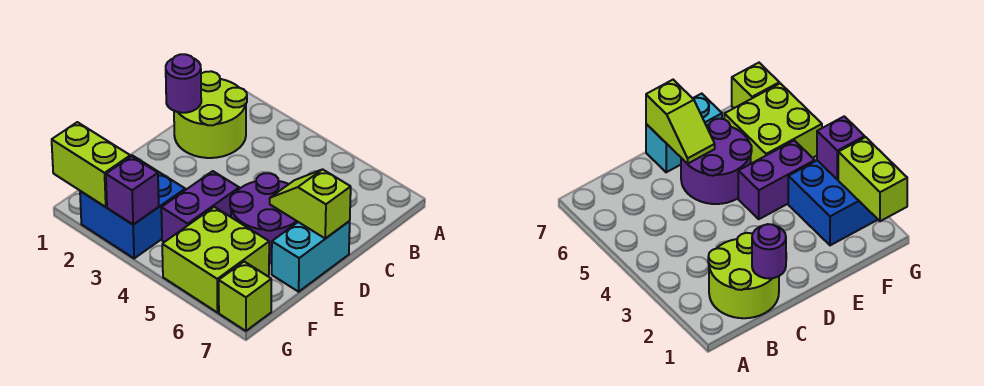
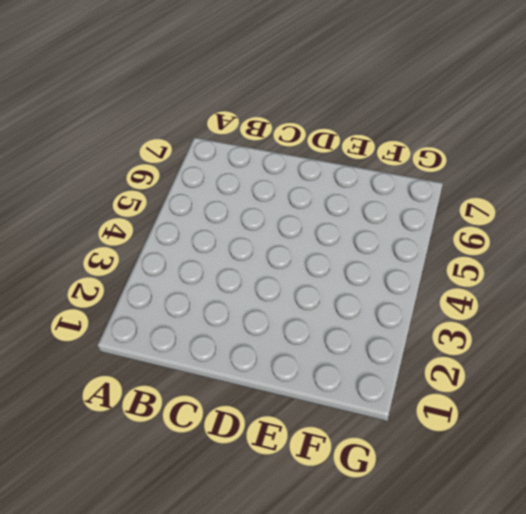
none -> lime round brick B1:C2 level 1
none -> purple round brick D5:E6 level 1

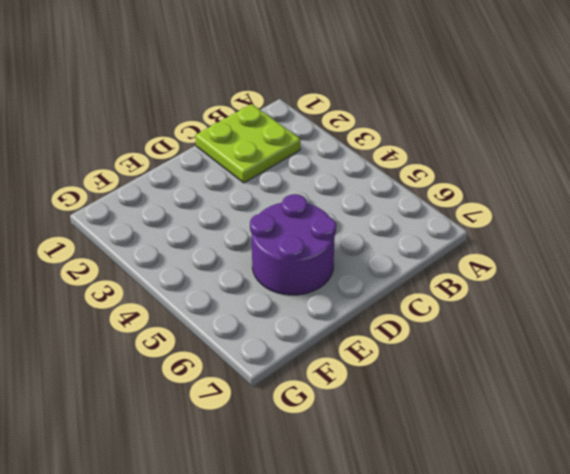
lime plate B1:C2 level 1 -> lime round brick B1:C2 level 1
none -> cyan brick D7:E7 level 1
none -> purple brick E4:F4 level 1

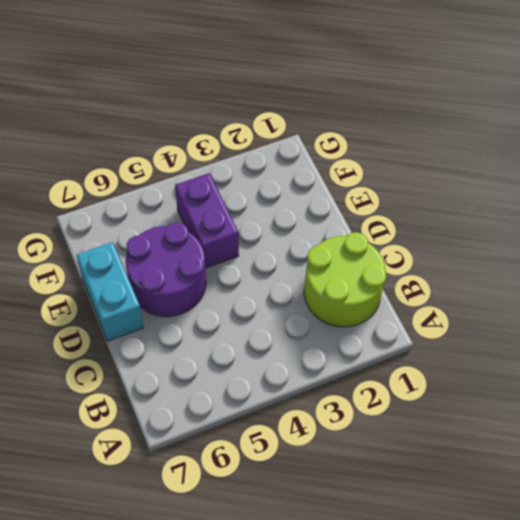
none -> blue brick F2:G3 level 1
none -> lime brick F5:G6 level 1

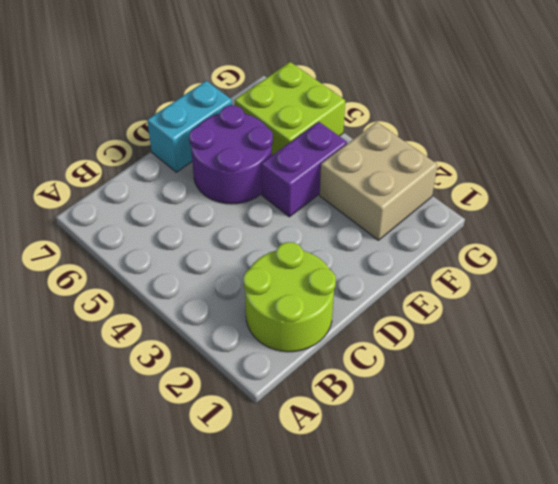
tan brick F2:G3 level 1 -> blue brick F2:G3 level 1
none -> lime brick G7 level 1
none -> purple round brick C1 level 2

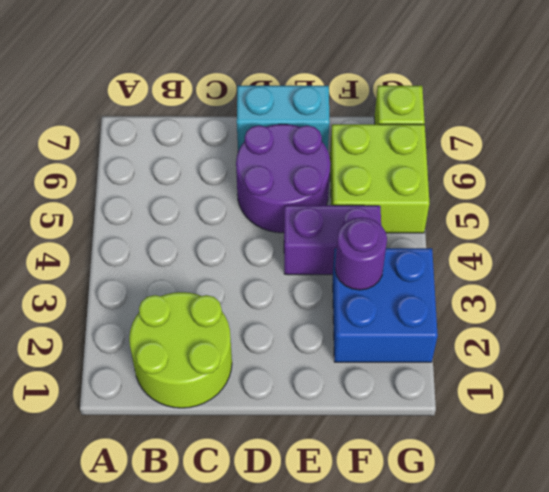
purple round brick F3 level 2 -> purple round brick C1 level 2
none -> lime slope D6:D7 level 2 top 7
none -> lime brick G1:G2 level 2

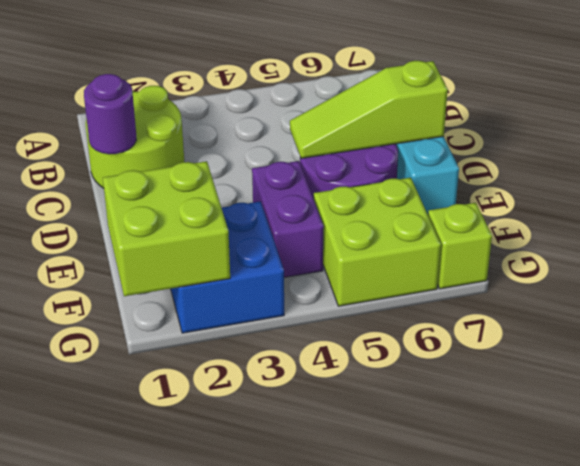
lime slope D5:D7 level 2 top 7 -> lime slope D6:D7 level 2 top 7
lime brick F1:G2 level 2 -> lime brick G1:G2 level 2
none -> purple brick G3 level 2

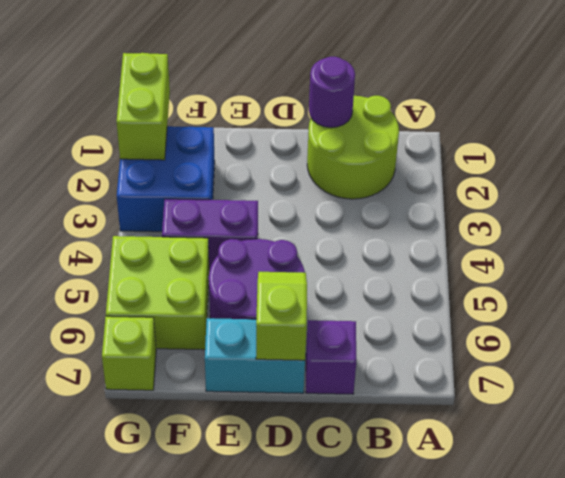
purple brick C7 level 1 -> purple brick G3 level 2

